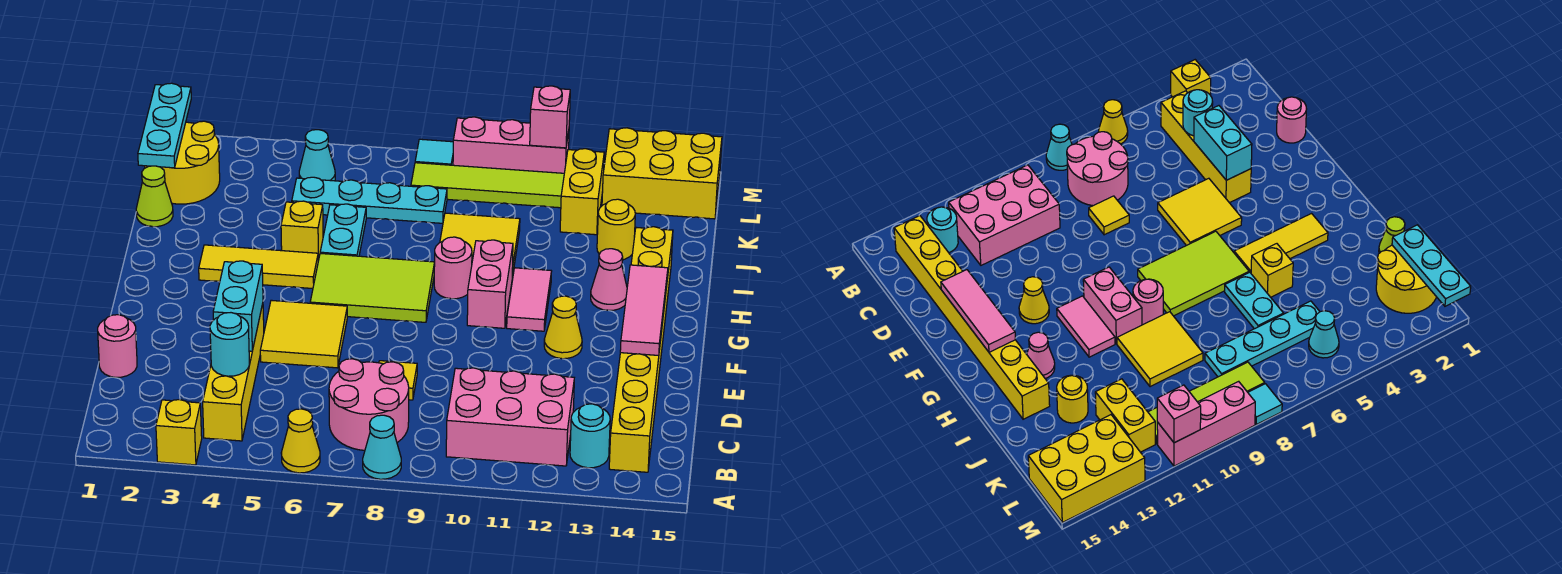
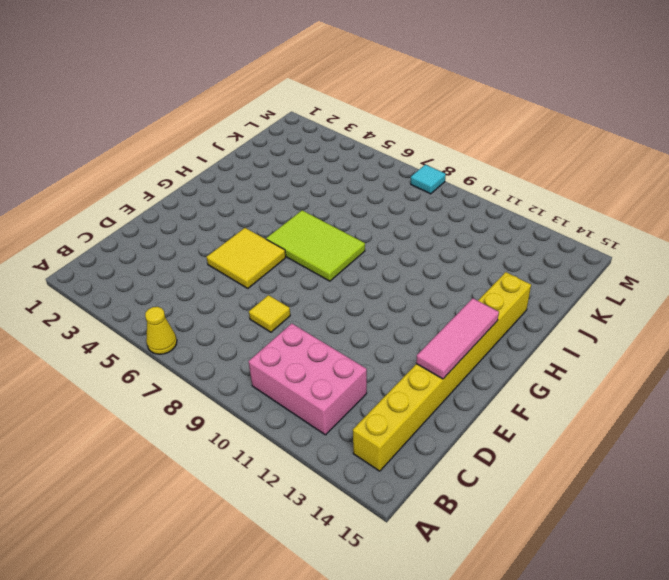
none -> yellow brick A3 level 1
none -> cyan cone A8 level 1
none -> yellow brick B4:E4 level 1
none -> pink round brick B7:C8 level 1

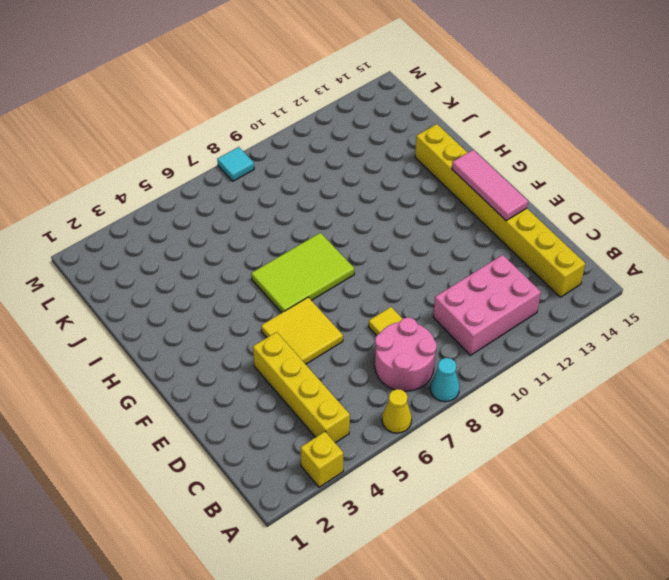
none -> cyan round brick B13 level 1
none -> pink round brick D1 level 1
none -> yellow cone F12 level 1
none -> pink brick G10:H10 level 1

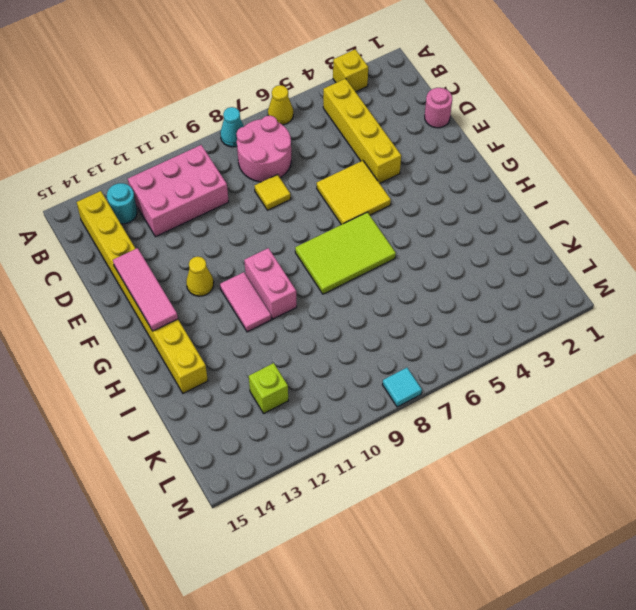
lime brick K12 level 1 -> yellow brick K12:L12 level 1
none -> yellow tile H3:H5 level 1
none -> pink round brick H9 level 1
none -> pink cone H13 level 1
none -> yellow brick I5 level 1

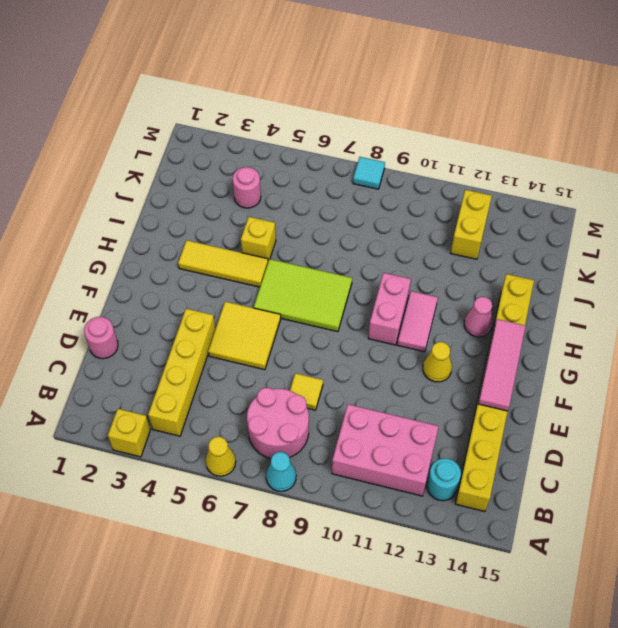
pink round brick K4 level 1 -> pink round brick H9 level 1
none -> cyan plate I6:J6 level 1
none -> yellow tile I9:J10 level 1
none -> lime cone J1 level 1
none -> yellow round brick J13 level 1

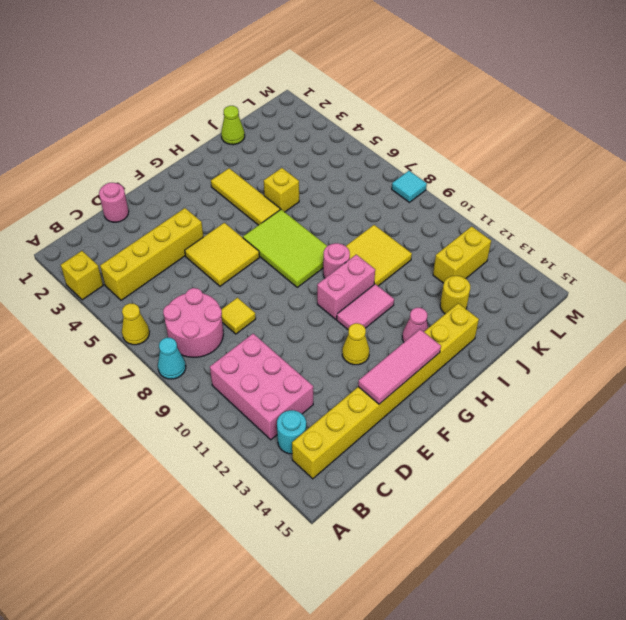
none -> cyan plate I6:J6 level 1
none -> yellow round brick K1:L2 level 1
none -> cyan plate K5:K8 level 1
none -> cyan cone L5 level 1

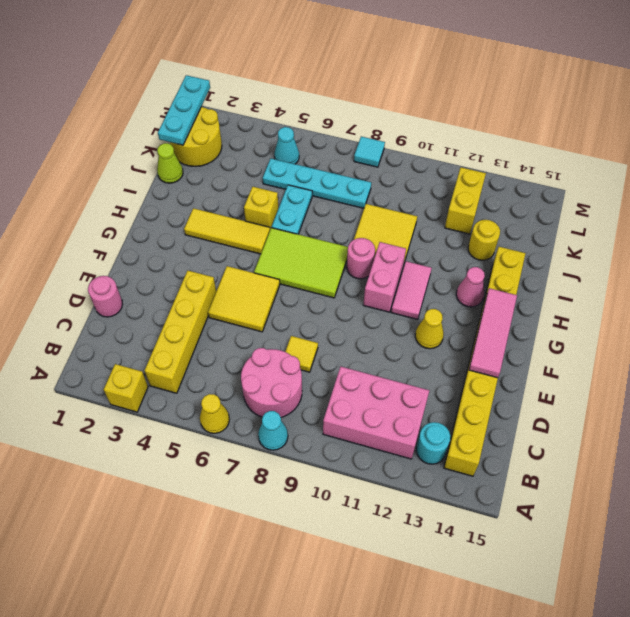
none -> lime tile L8:L11 level 1
none -> yellow brick L13:M15 level 1
none -> pink brick M9:M11 level 1
none -> cyan round brick C4 level 2

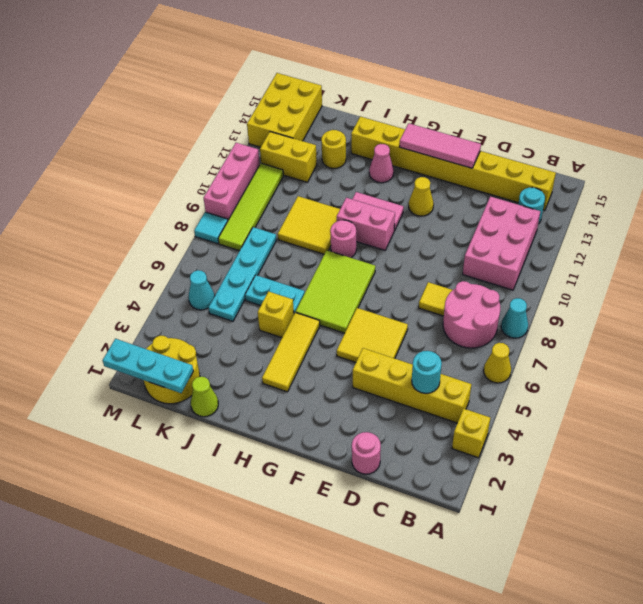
none -> cyan brick D4:E4 level 2
none -> pink brick M11 level 2

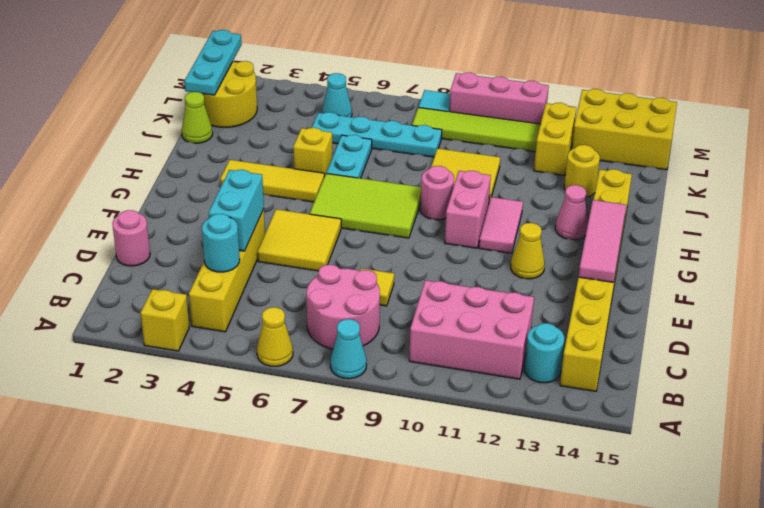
none -> pink brick M11 level 2

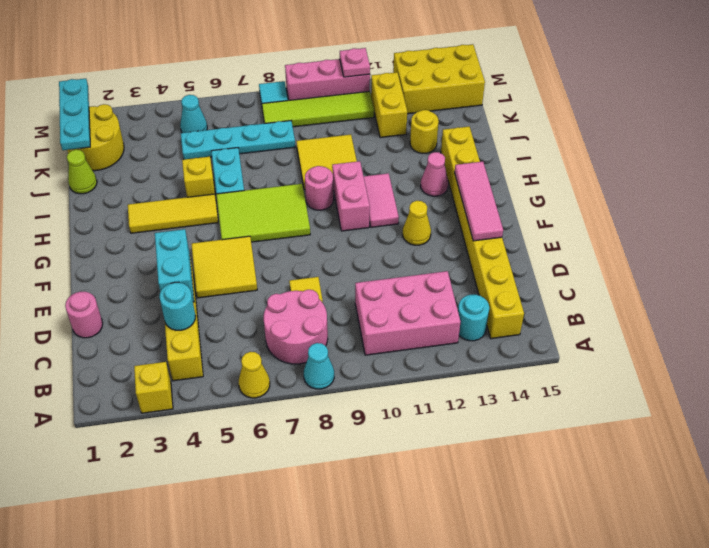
pink plate M11 level 2 -> pink brick M11 level 2

